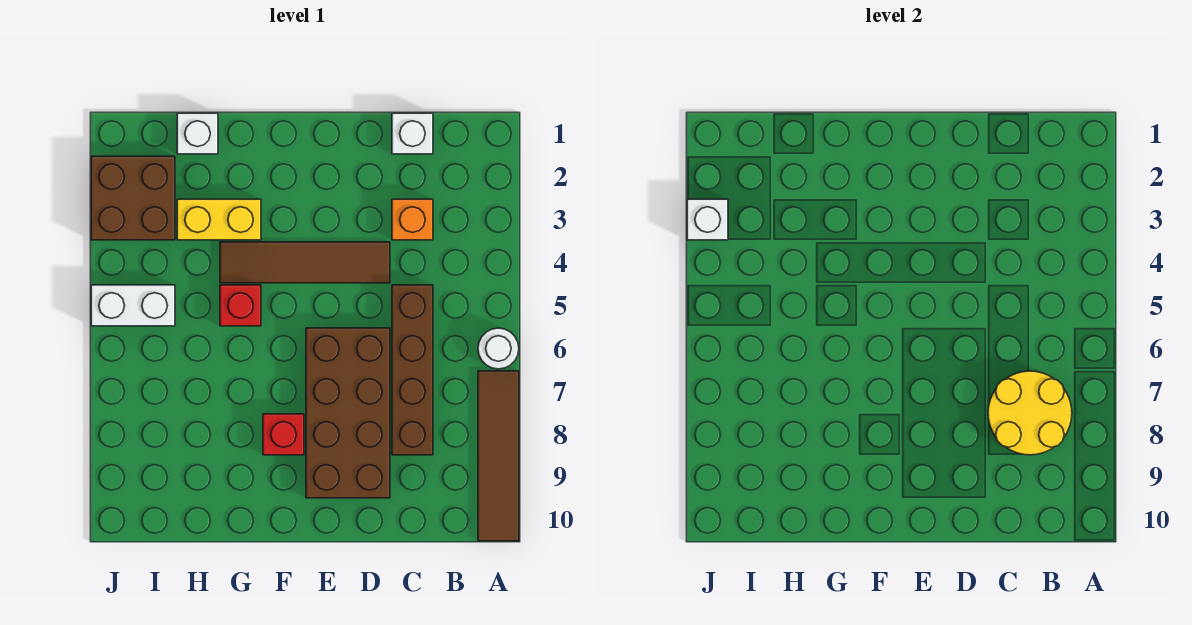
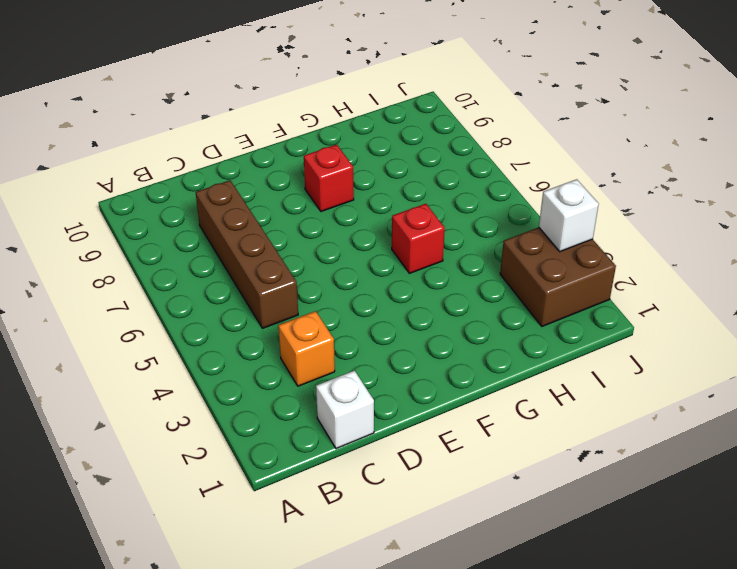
none -> white round brick A6 level 1
none -> brown tile A7:A10 level 1
none -> brown tile D4:G4 level 1

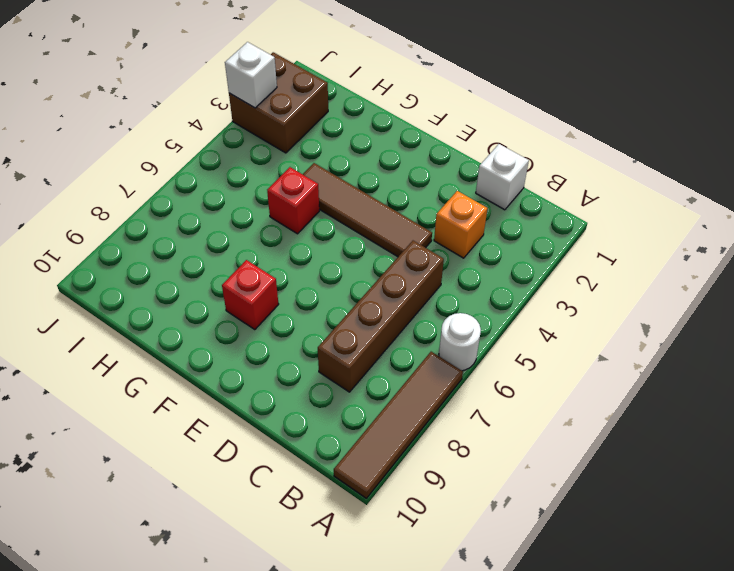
none -> brown brick D6:E9 level 1
none -> yellow brick G3:H3 level 1
none -> white brick H1 level 1

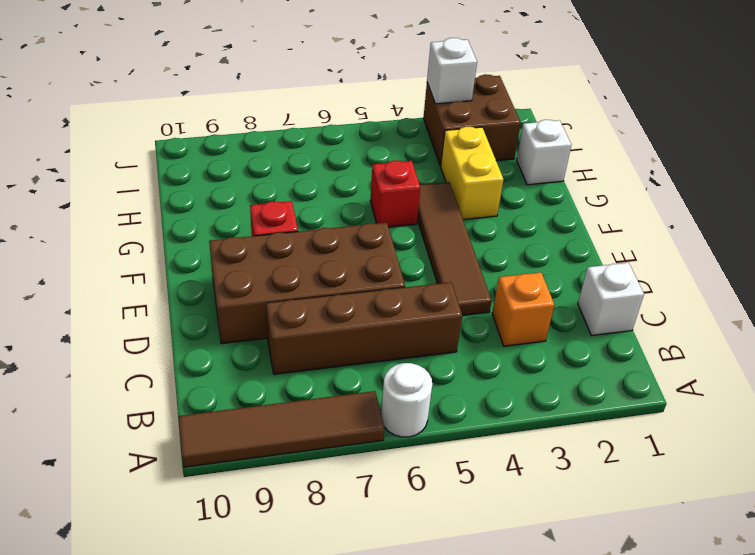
none -> white brick I5:J5 level 1
none -> yellow round brick B7:C8 level 2

